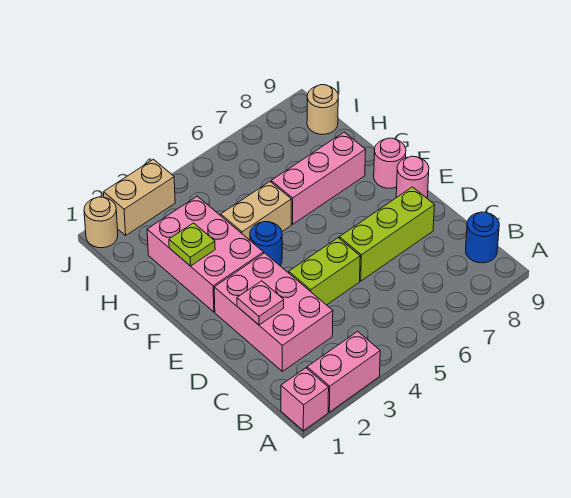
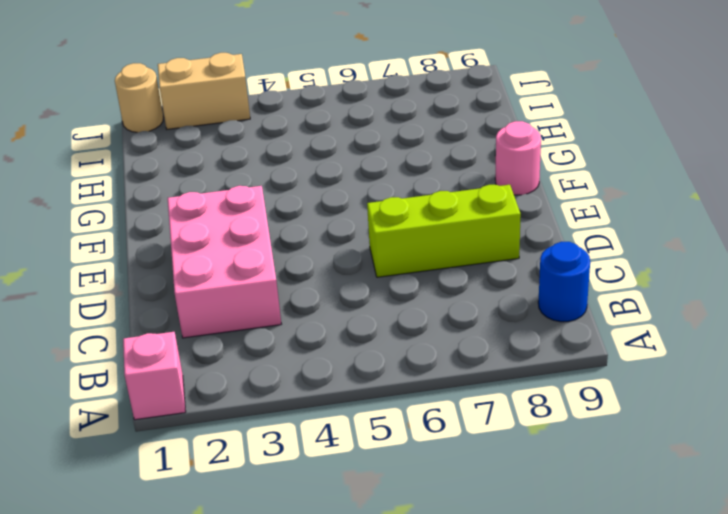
none -> pink brick A2:A3 level 1
none -> lime brick D4:D5 level 1
none -> pink round brick E9 level 1

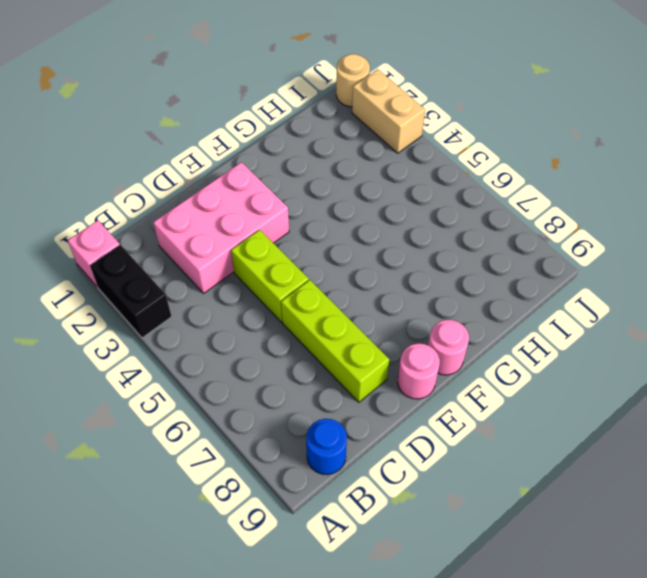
black brick A2:A3 level 1 -> pink brick A2:A3 level 1
none -> pink brick F2:H3 level 1
none -> blue round brick F4 level 1
none -> tan brick G4:G5 level 1

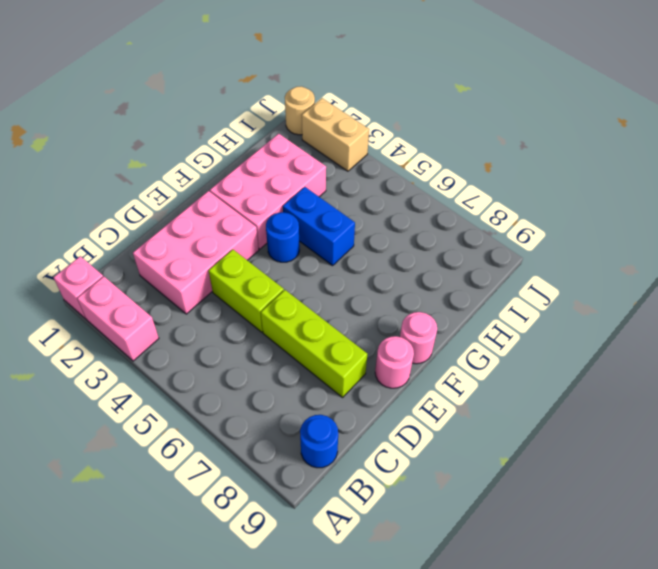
blue brick G4:G5 level 1 -> tan brick G4:G5 level 1
none -> pink brick G6:G8 level 1
none -> tan round brick I9 level 1
none -> pink plate D2 level 2

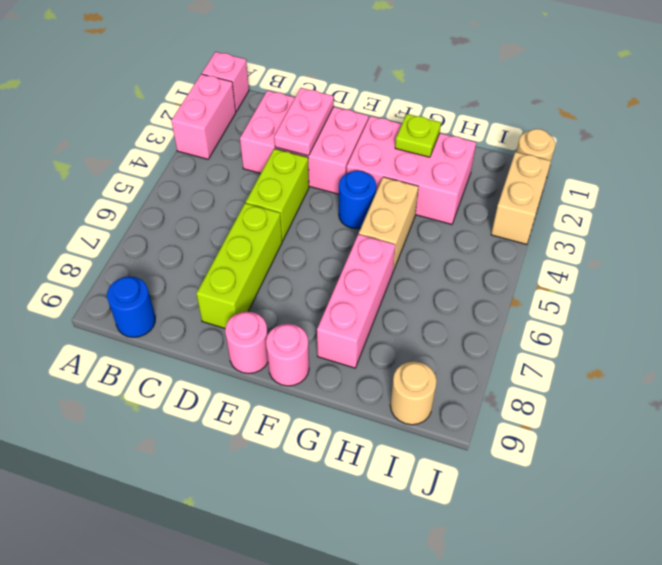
pink plate D2:D3 level 2 -> pink plate D2 level 2

